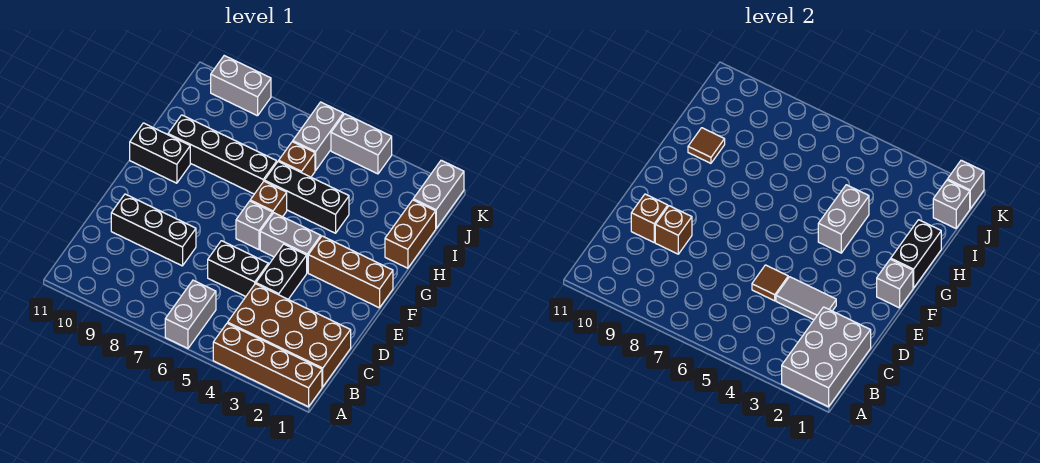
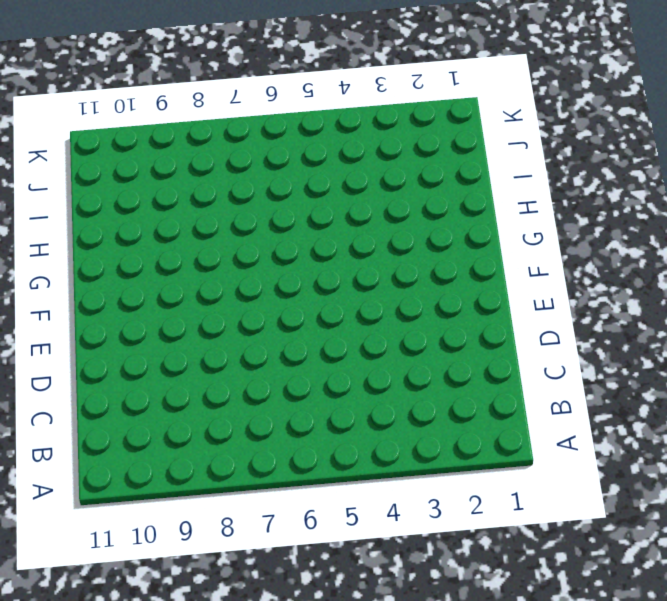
none -> brown brick A1:A4 level 1
none -> grey brick A6:B6 level 1
none -> brown brick B1:C4 level 1
none -> black brick D4:E4 level 1

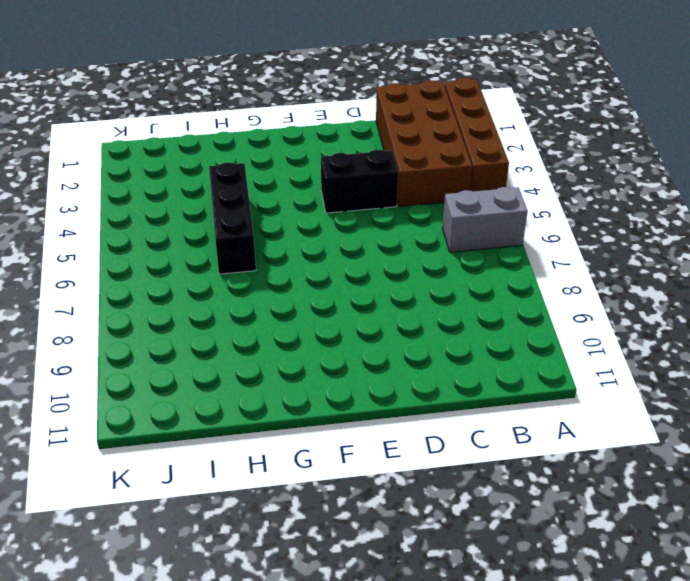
none -> black brick D5:D6 level 1
none -> black brick D8:D10 level 1
none -> brown brick F1:F3 level 1
none -> grey brick F4:F5 level 1

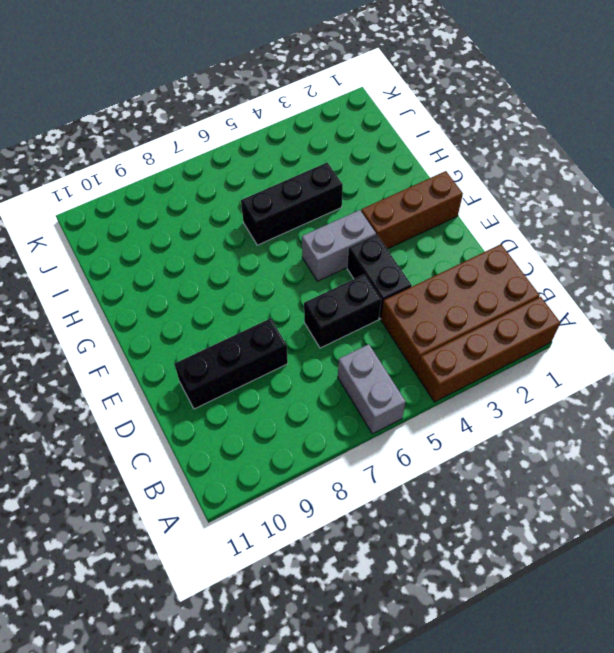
none -> grey brick F6 level 1
none -> brown brick G6 level 1
none -> black brick G10:G11 level 1
none -> brown brick H1:I1 level 1

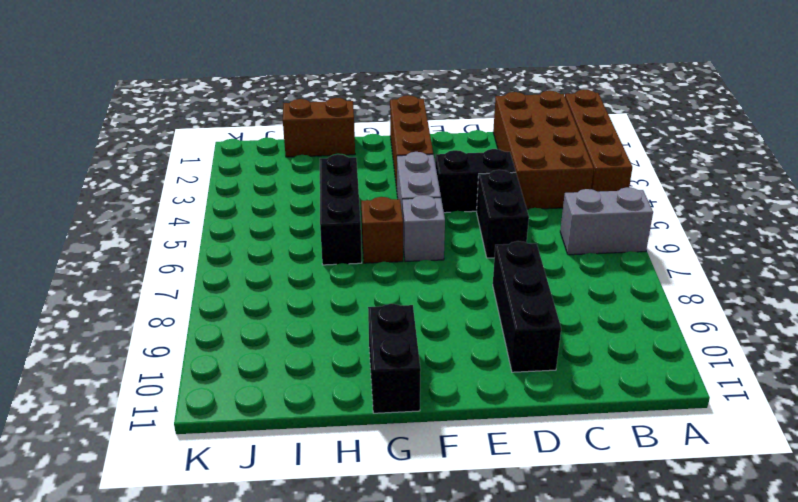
none -> black brick H7:H10 level 1
none -> brown brick I6 level 1
none -> grey brick J1:K1 level 1
none -> grey brick J6:K6 level 1

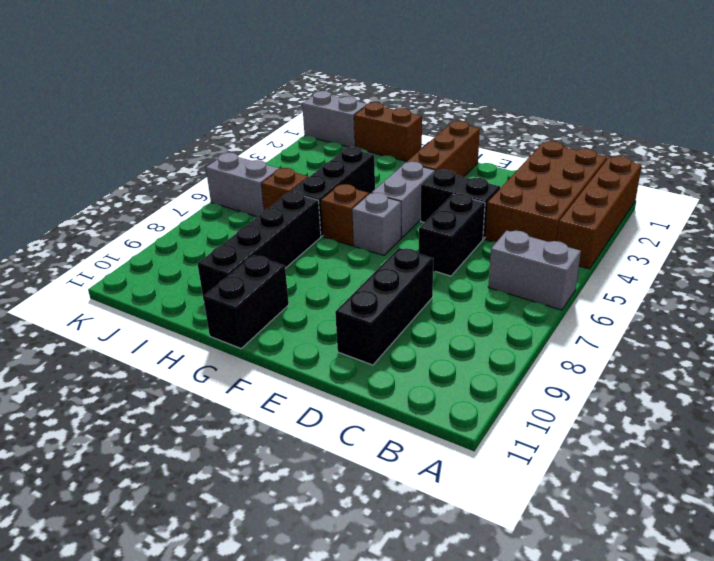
none -> grey brick K4:K5 level 1
none -> grey brick K9:K10 level 1
none -> grey brick A1:C2 level 2
none -> grey tile D3:D4 level 2

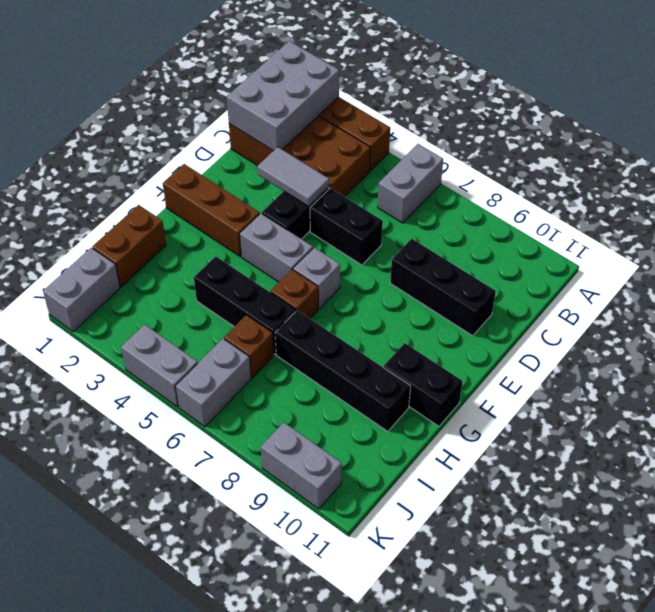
none -> brown tile D5 level 2
none -> brown brick D9 level 2
none -> brown brick D10 level 2
none -> grey brick F1 level 2

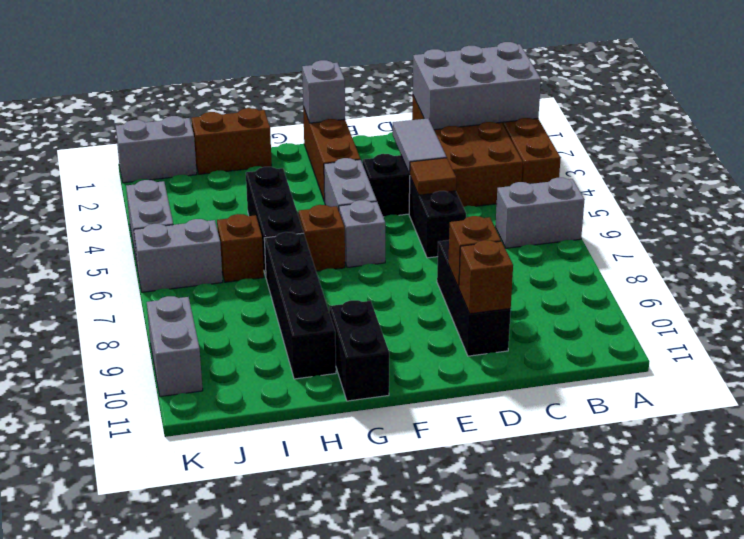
none -> black brick G1:H1 level 2
none -> grey brick G4:H4 level 2
none -> brown tile H10 level 2
none -> grey brick J1 level 2

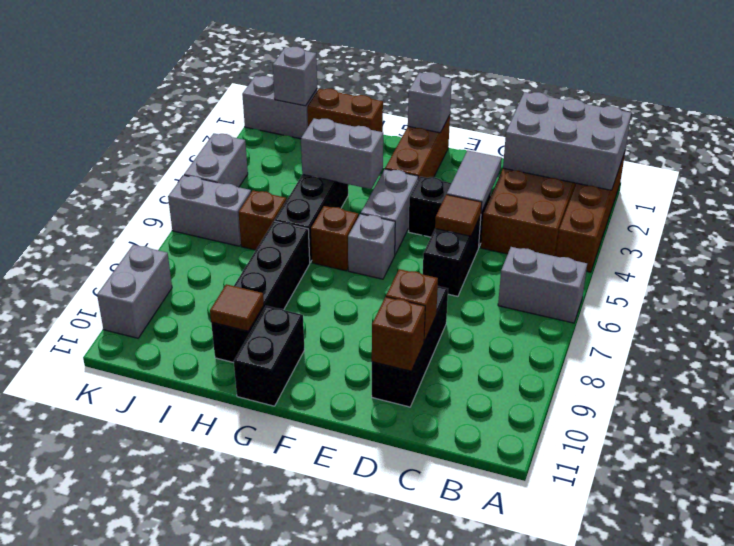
none -> black brick G1:H1 level 2
none -> grey brick K1 level 2

